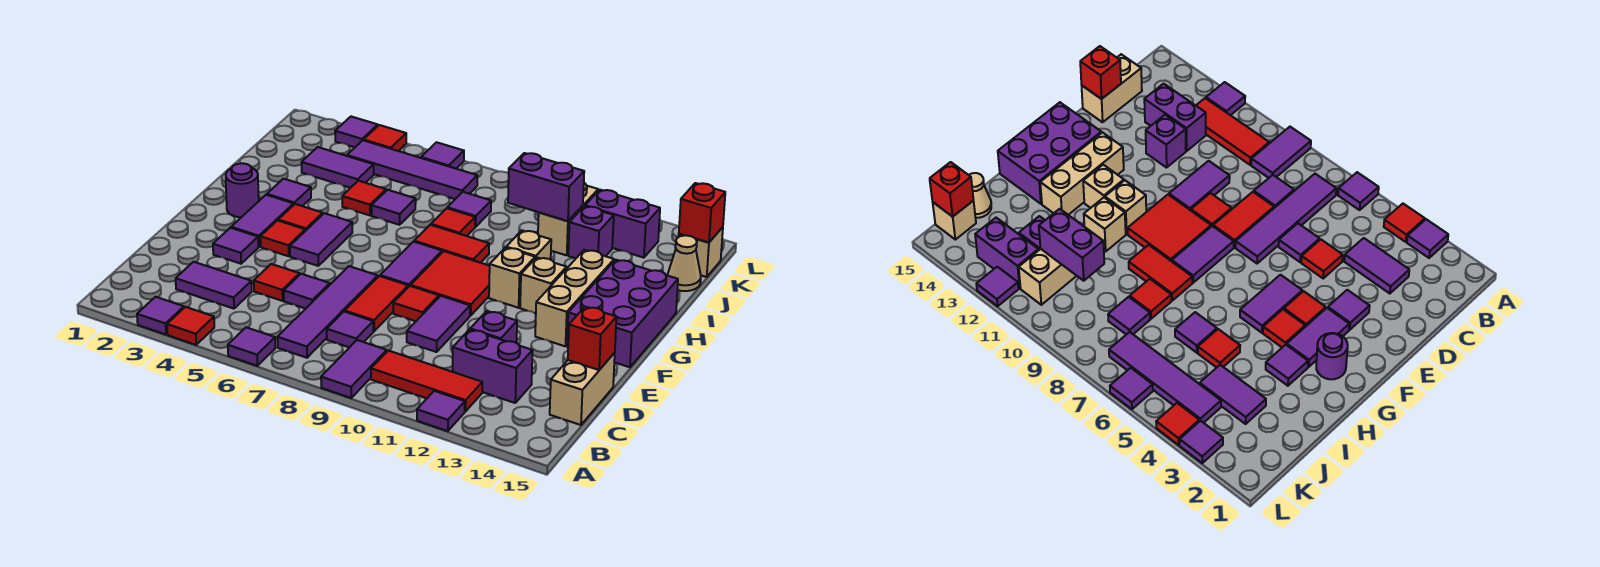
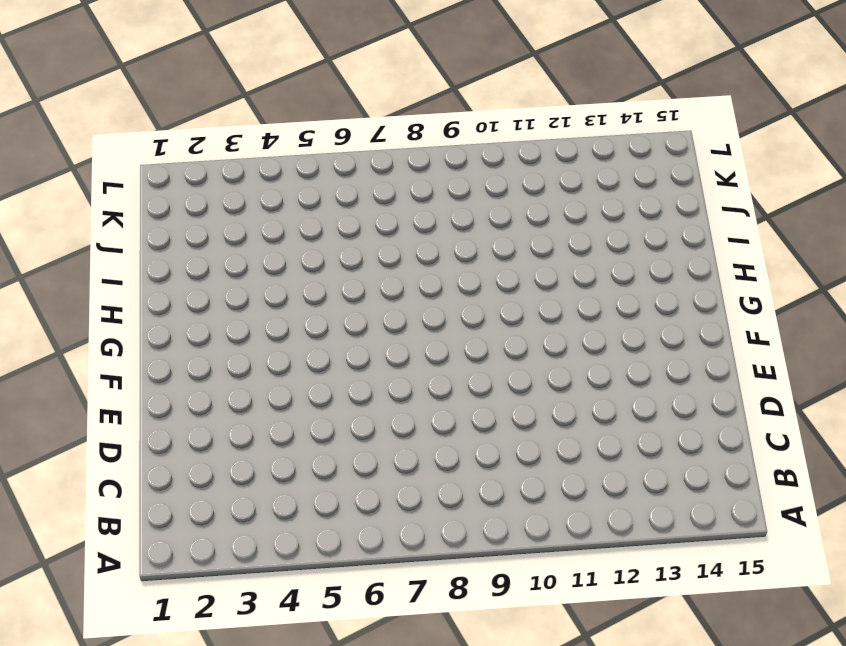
none -> purple tile A3 level 1
none -> red tile A4 level 1
none -> purple tile A6 level 1
none -> purple tile A9:B9 level 1

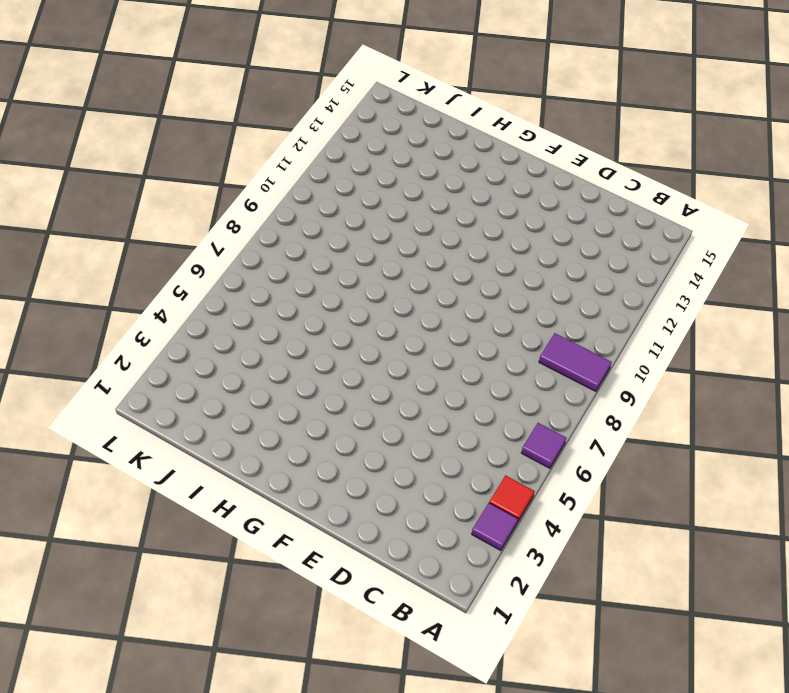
none -> purple tile A12 level 1
none -> purple tile B7:E7 level 1
none -> red tile B10:B12 level 1
none -> purple tile C3:C4 level 1

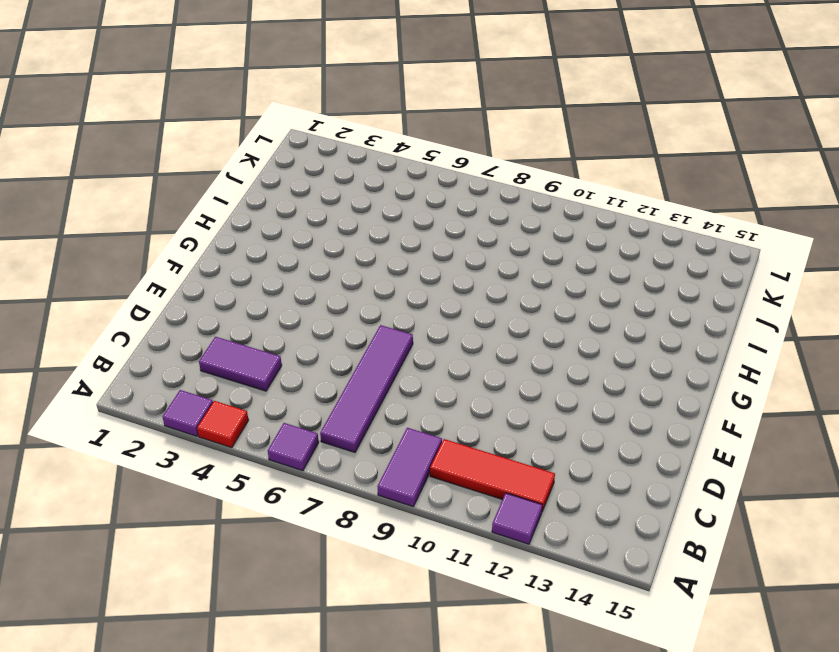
none -> purple tile C8 level 1
none -> purple brick C12:C13 level 1
none -> tan brick C15:D15 level 1
none -> red tile D5 level 1

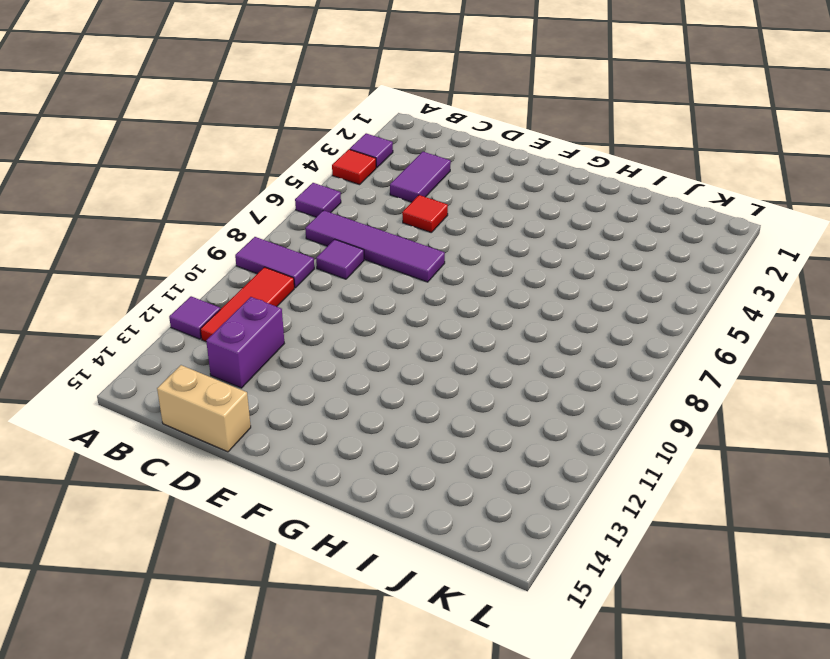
none -> purple tile D6 level 1
none -> red tile D8:E8 level 1
none -> purple tile D10:E10 level 1
none -> purple brick D12 level 1

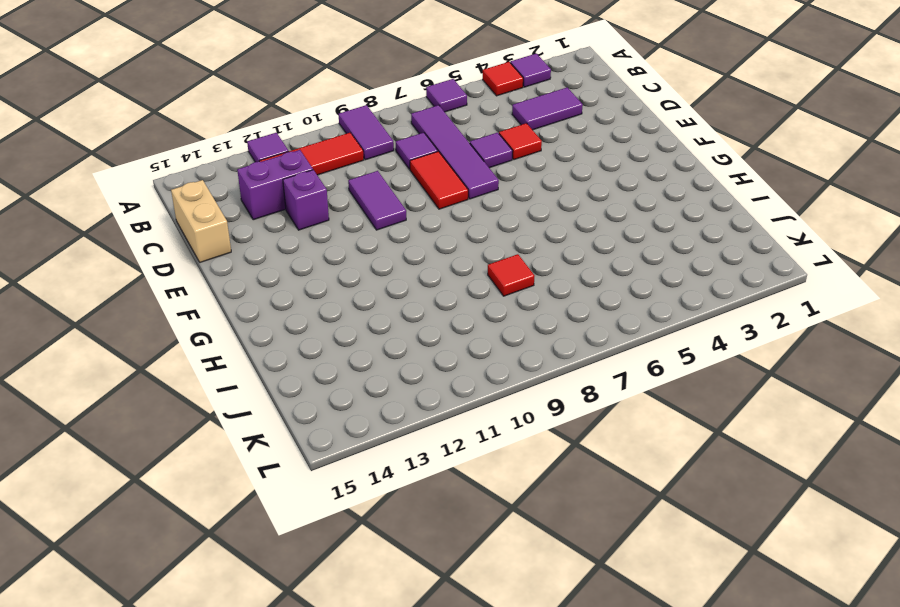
none -> purple tile E3 level 1
none -> red tile E9 level 1
none -> purple tile F3:G3 level 1
none -> red tile F4 level 1

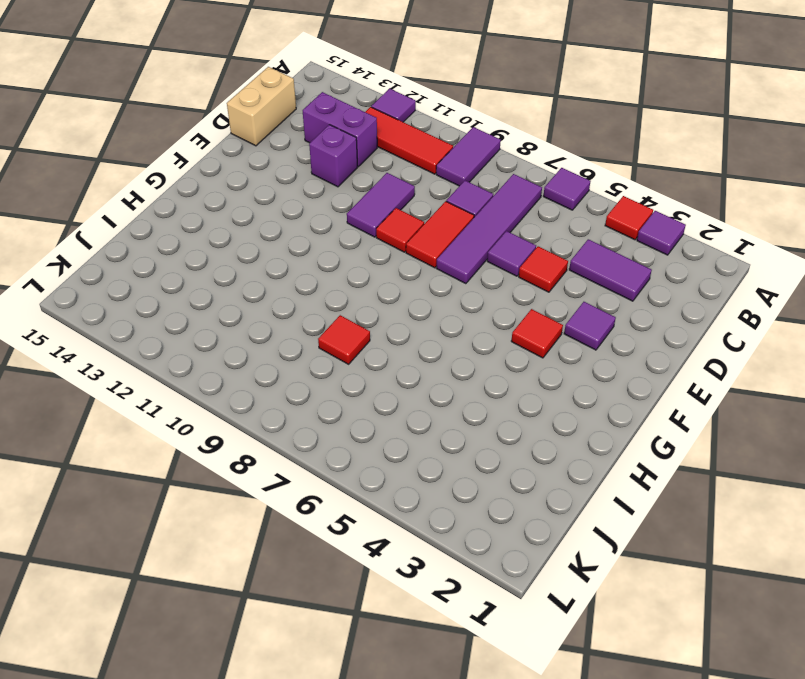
none -> purple tile F3:G3 level 1
none -> purple tile F5:G5 level 1
none -> purple tile F8:G8 level 1
none -> red tile F9:G10 level 1

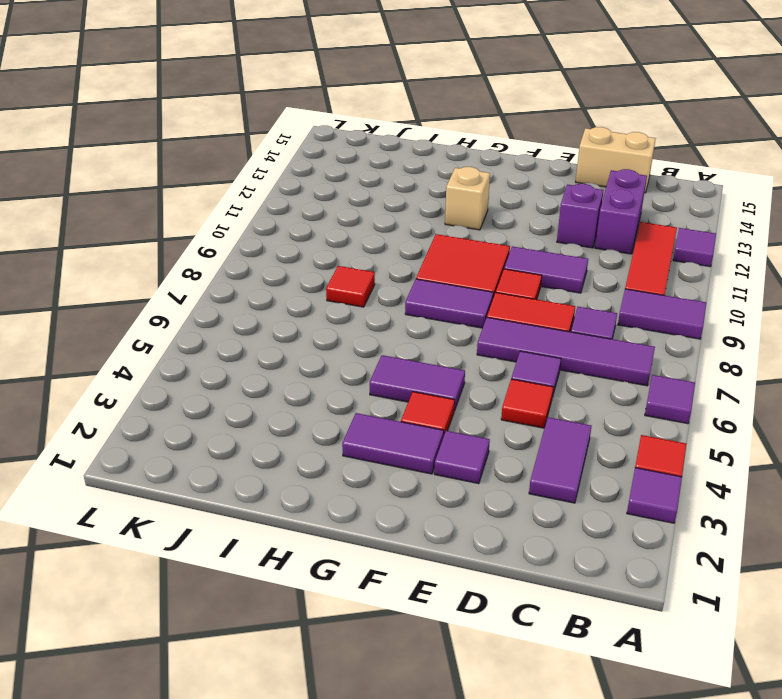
none -> tan brick F13:H13 level 1
none -> purple brick F14:H15 level 1
none -> purple round brick G2 level 1
none -> red tile G4 level 1

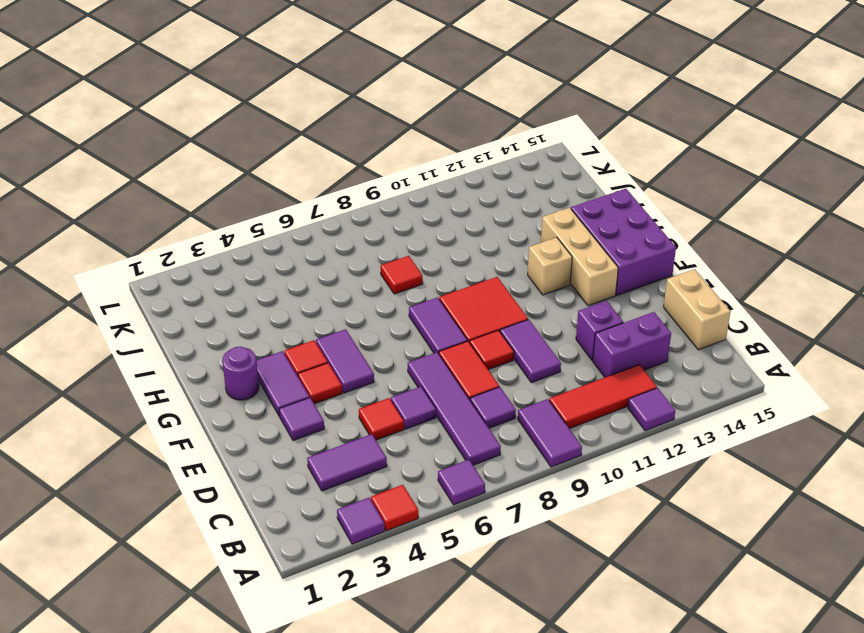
none -> tan brick G11 level 1
none -> purple tile H3 level 1
none -> red tile H8:H9 level 1
none -> tan brick H11 level 1

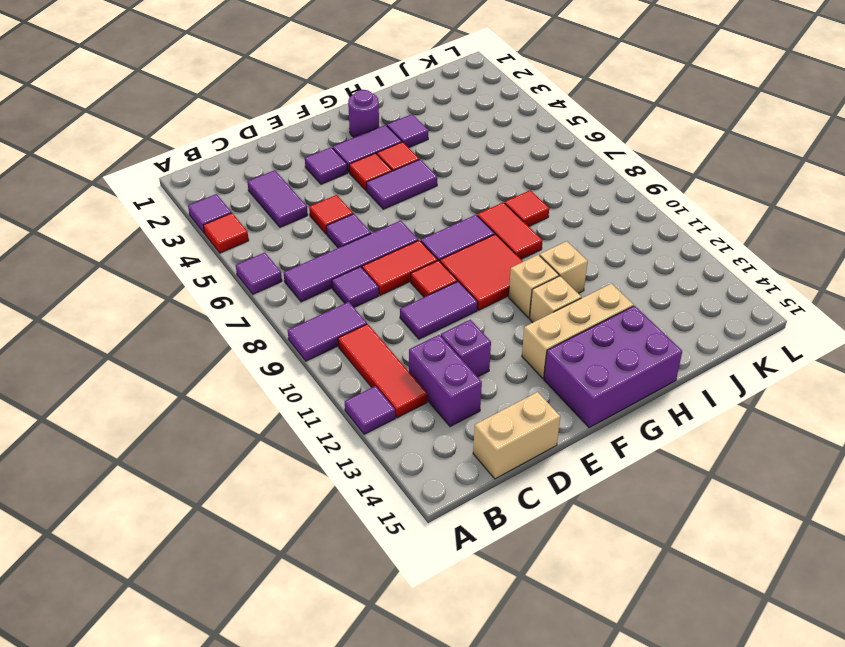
none -> red tile I5 level 1
none -> purple tile I6 level 1
none -> purple tile J3:J4 level 1
none -> purple tile J8 level 1

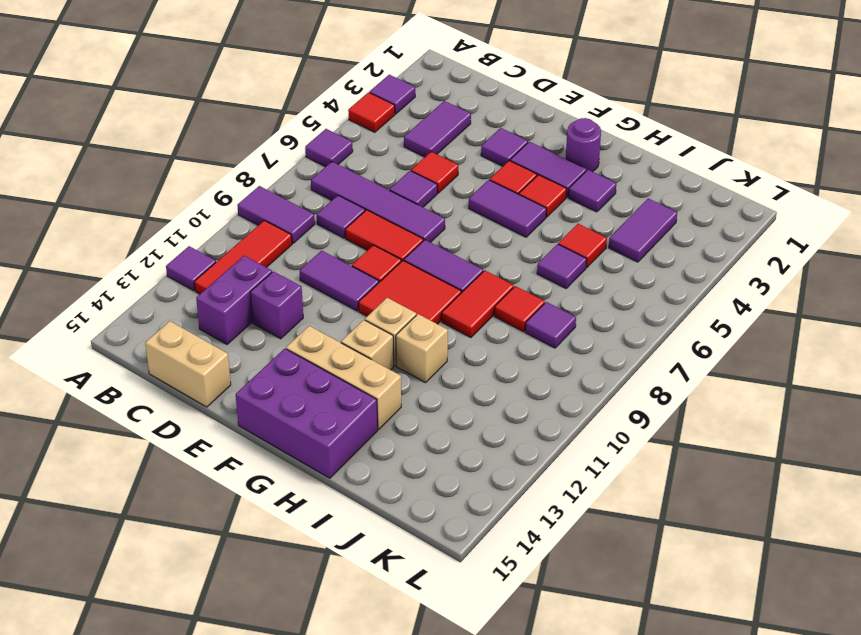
none -> tan brick J11:K11 level 1
none -> purple brick J12 level 1
none -> tan cone J15 level 1
none -> purple tile K4:K7 level 1

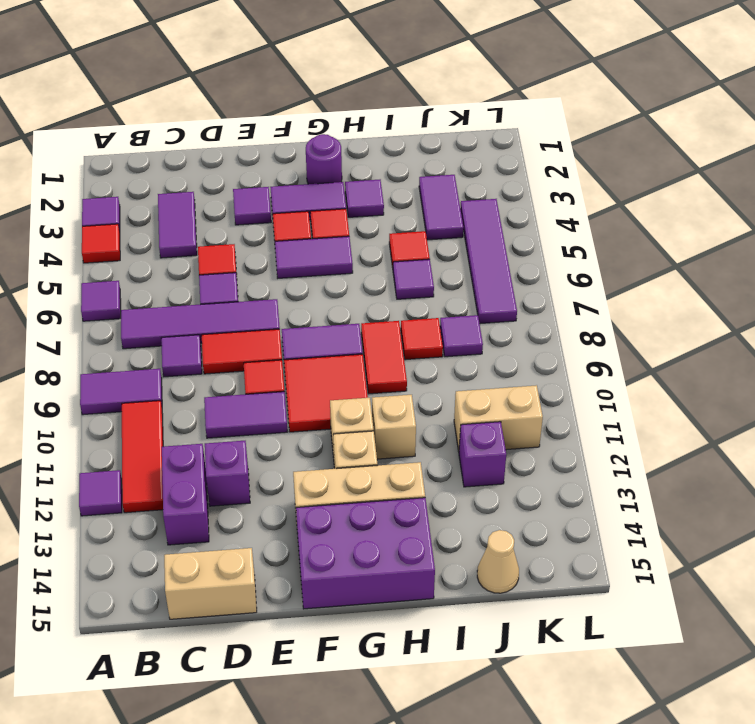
none -> purple brick K12:K13 level 1
none -> tan brick K15 level 1
none -> purple tile L3 level 1
none -> red tile L4 level 1

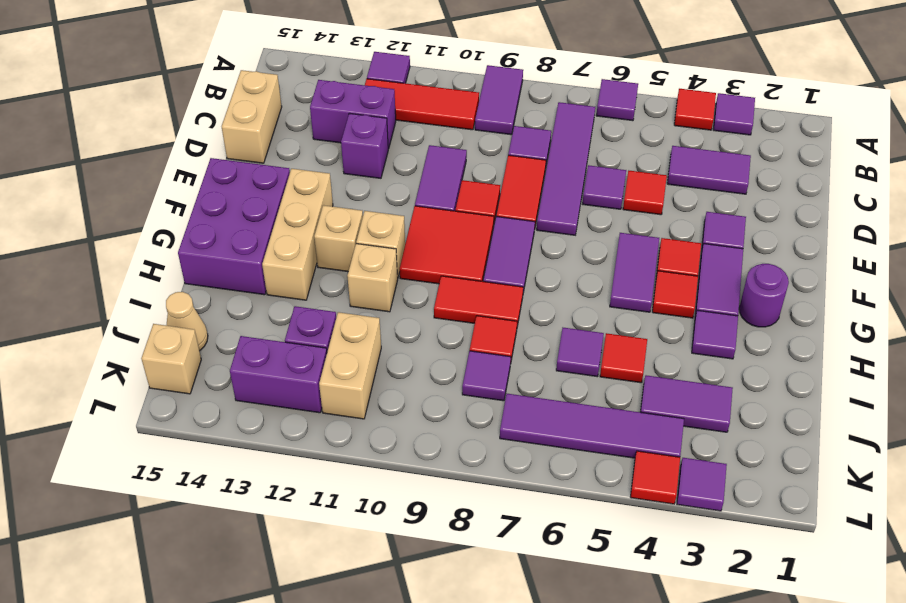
none -> purple tile L6 level 1
none -> purple tile L12 level 1
none -> red brick D15 level 2
none -> purple brick J10:J11 level 2

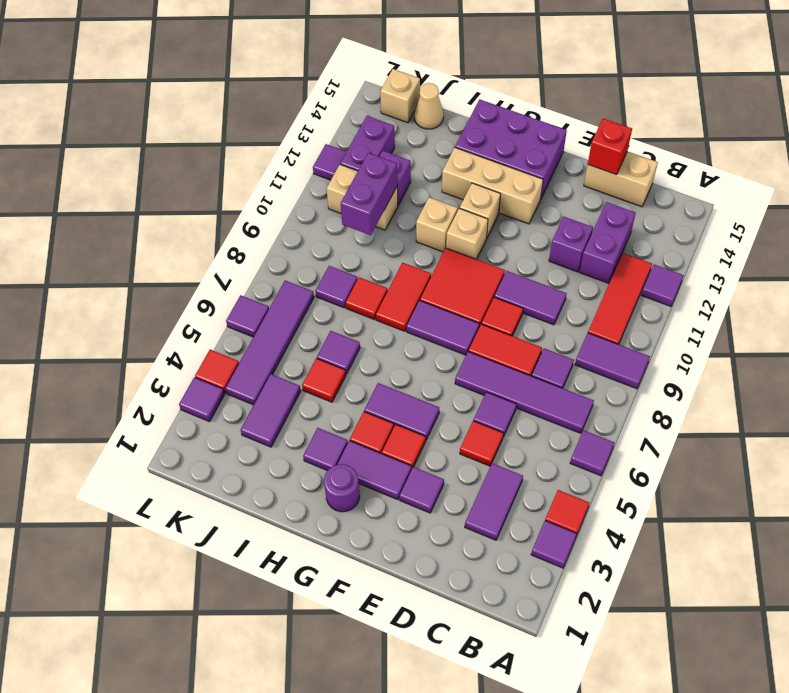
none -> red brick K15 level 2

